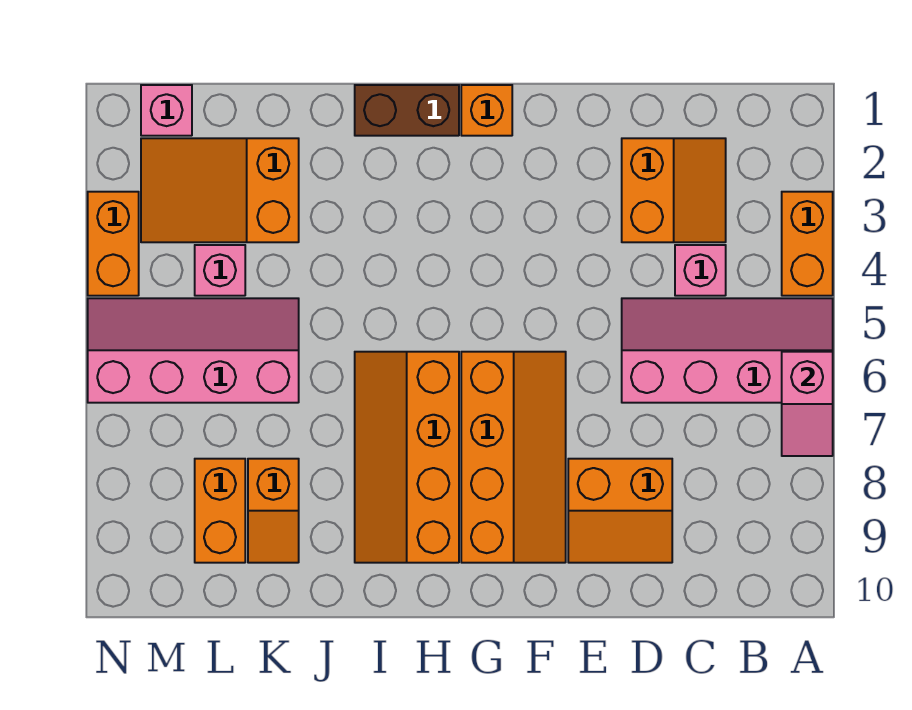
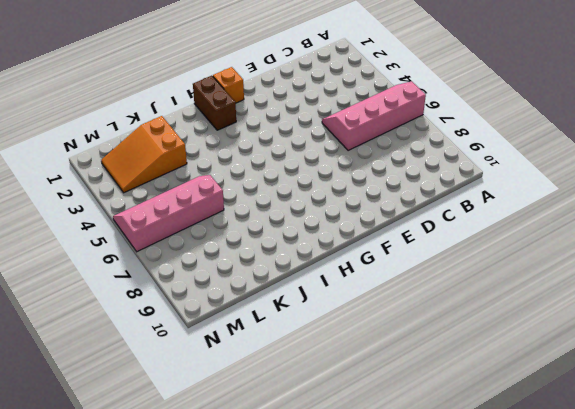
brown brick H1:H2 level 1 -> brown brick H1:I1 level 1
none -> orange brick A3:A4 level 1
none -> orange slope C2:D3 level 1 top D
none -> pink brick C4 level 1

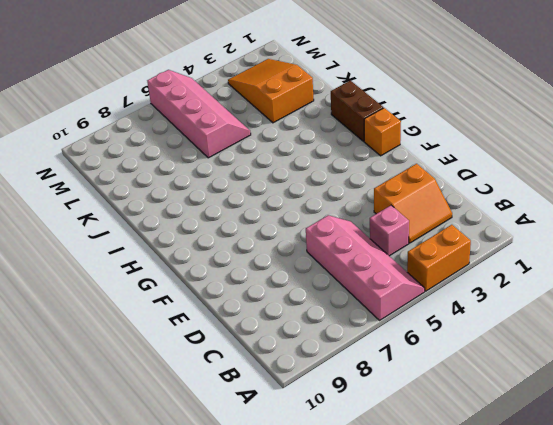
none -> orange slope D8:E9 level 1 top 8
none -> orange slope F6:G9 level 1 top G
none -> orange slope H6:I9 level 1 top H

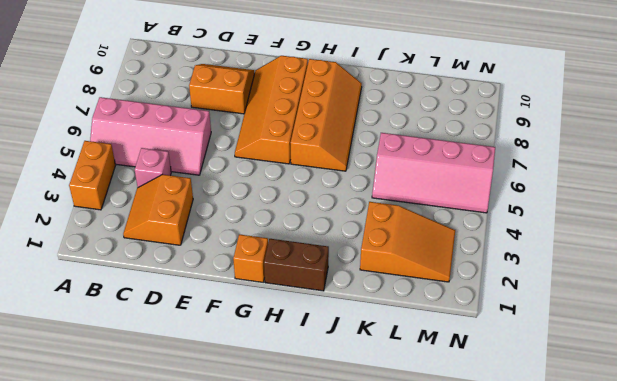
none -> orange slope K8:K9 level 1 top 8
none -> pink brick L4 level 1
none -> orange brick L8:L9 level 1

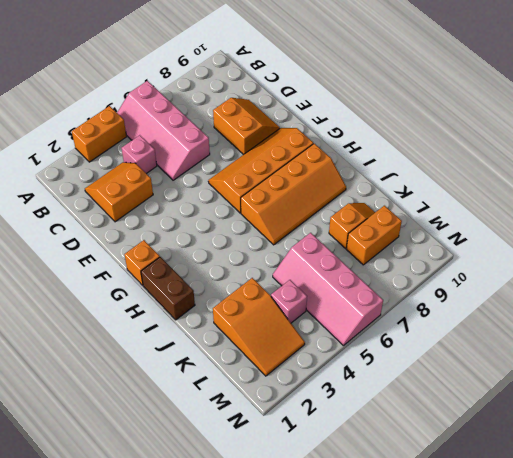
none -> pink brick M1 level 1
none -> orange brick N3:N4 level 1
none -> pink slope A6:A7 level 2 top 6

